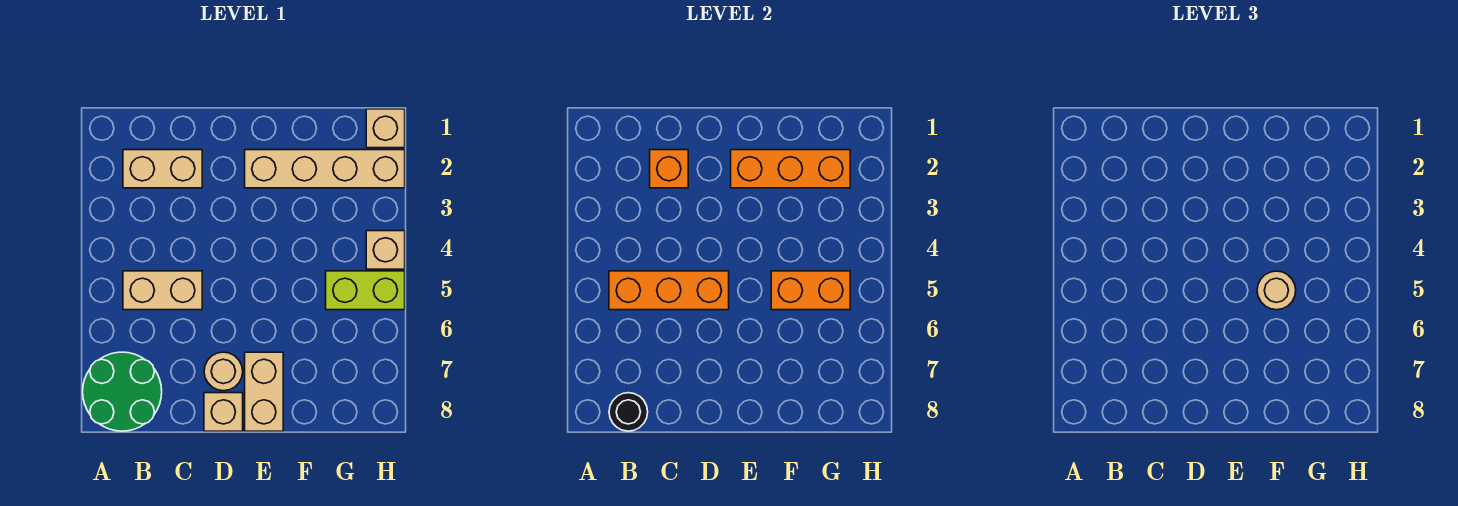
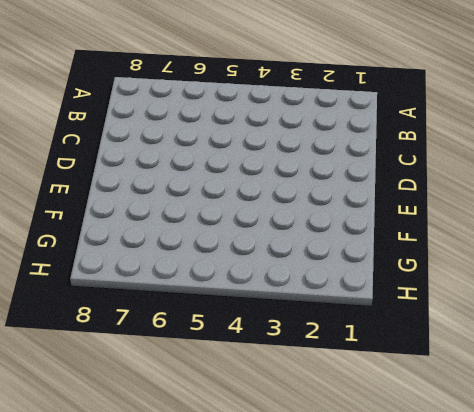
none -> green round brick A7:B8 level 1
none -> tan brick B2:C2 level 1
none -> tan brick B5:C5 level 1

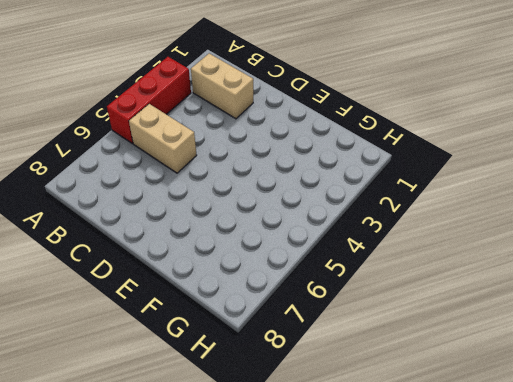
red brick A3:A5 level 1 -> none
none -> green round brick A7:B8 level 1
none -> tan round brick D7 level 1
none -> tan brick D8 level 1

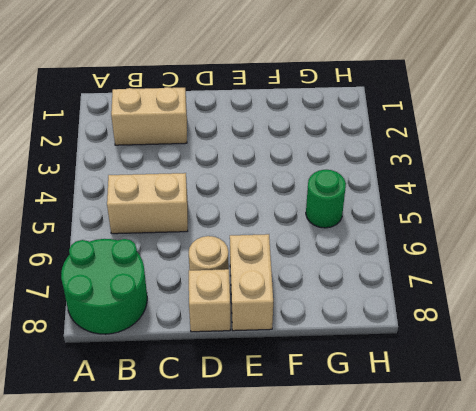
green round brick G5 level 1 -> lime brick G5:H5 level 1
none -> tan brick E2:H2 level 1
none -> tan brick H1 level 1
none -> tan brick H4 level 1

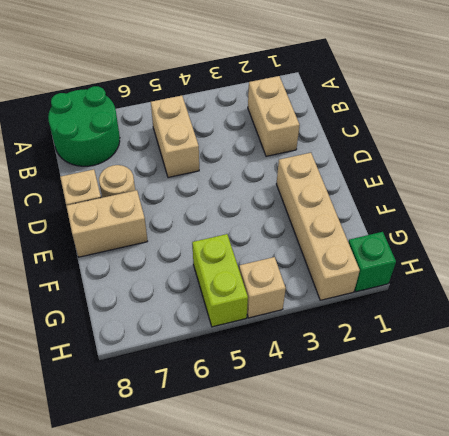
green brick H1 level 1 -> tan brick H1 level 1
none -> orange brick B5:D5 level 2
none -> black round brick B8 level 2
none -> orange brick C2 level 2

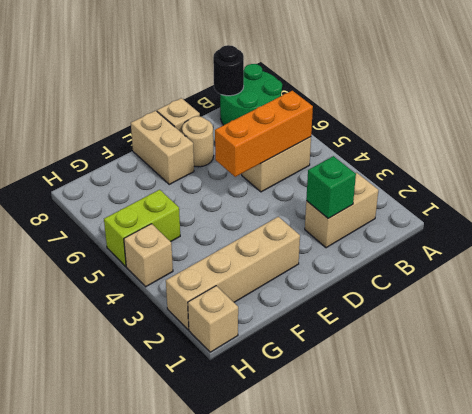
green brick C2 level 2 -> orange brick C2 level 2
none -> orange brick E2:G2 level 2
none -> orange brick F5:G5 level 2
none -> tan round brick F5 level 3

